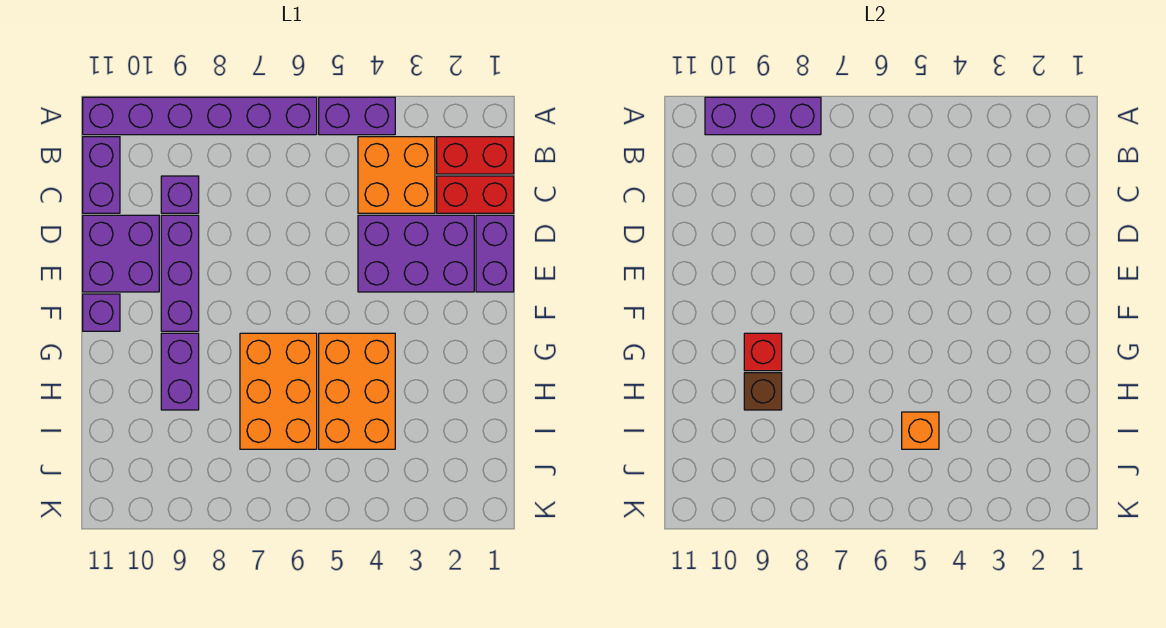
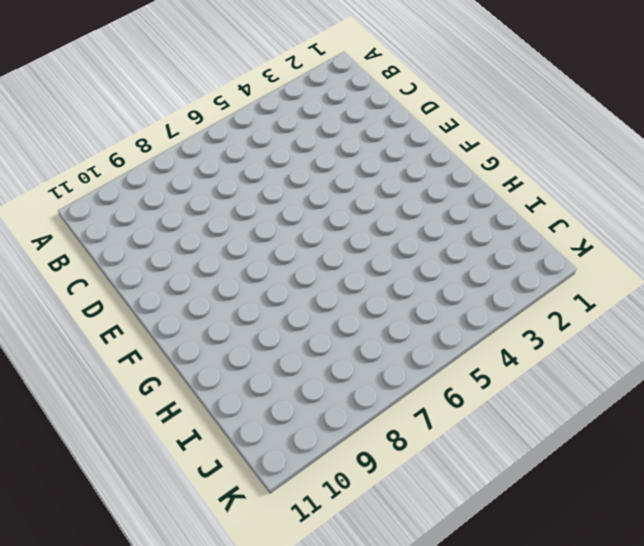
none -> purple brick A4:A5 level 1
none -> purple brick A6:A11 level 1
none -> red brick B1:B2 level 1

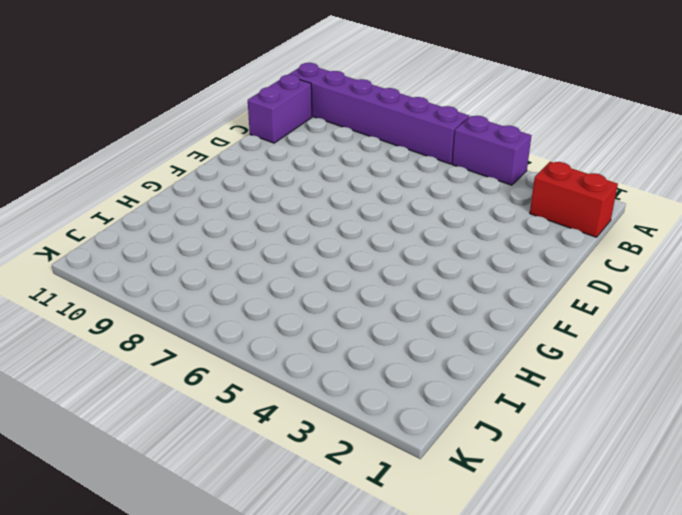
none -> orange brick B3:C4 level 1
none -> red brick C1:C2 level 1
none -> purple brick C9 level 1

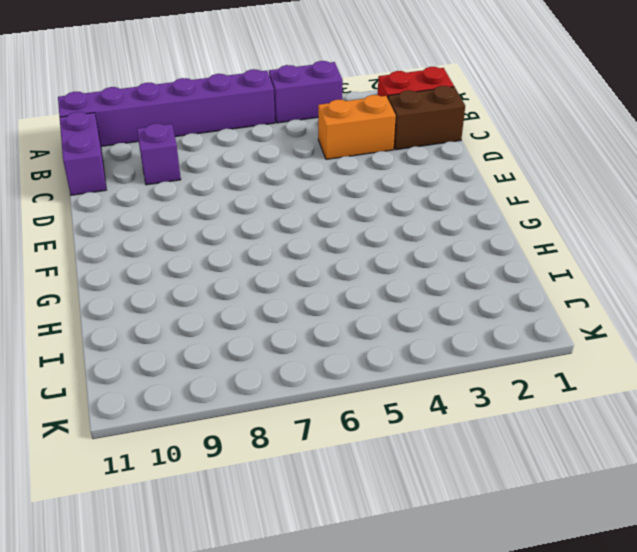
brown brick C1:C2 level 1 -> red brick C1:C2 level 1
orange brick C3:C4 level 1 -> orange brick B3:C4 level 1
none -> purple brick D1:E1 level 1
none -> purple brick D2:E4 level 1
none -> purple brick D9:F9 level 1

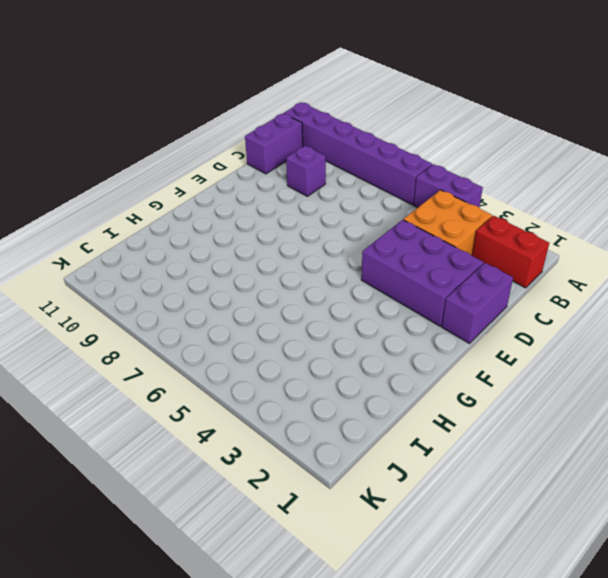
none -> red brick C1:C2 level 1
none -> purple brick D9:F9 level 1
none -> purple brick D10:E11 level 1

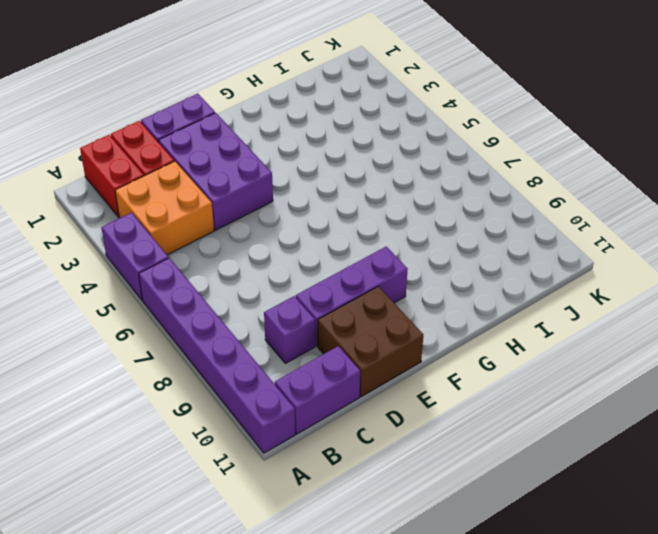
brown brick D10:E11 level 1 -> purple brick D10:E11 level 1
none -> purple brick F11 level 1
none -> orange brick G4:I5 level 1
none -> orange brick G6:I7 level 1

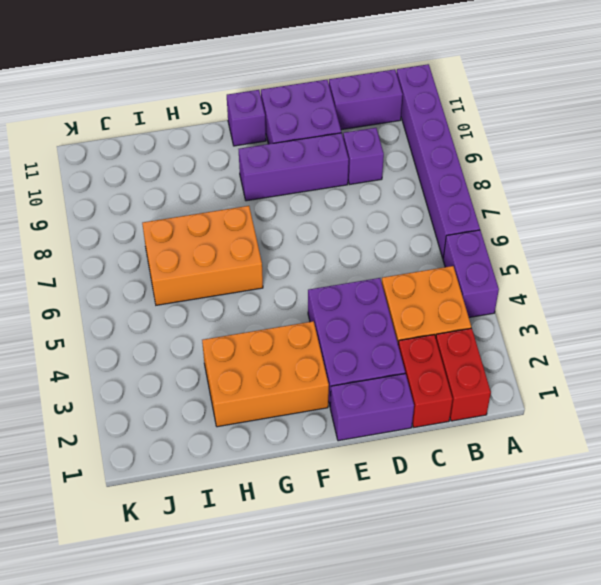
orange brick F2:H3 level 1 -> orange brick G4:I5 level 1
none -> purple brick G9:H9 level 1
none -> purple brick A8:A10 level 2
none -> red brick G9 level 2

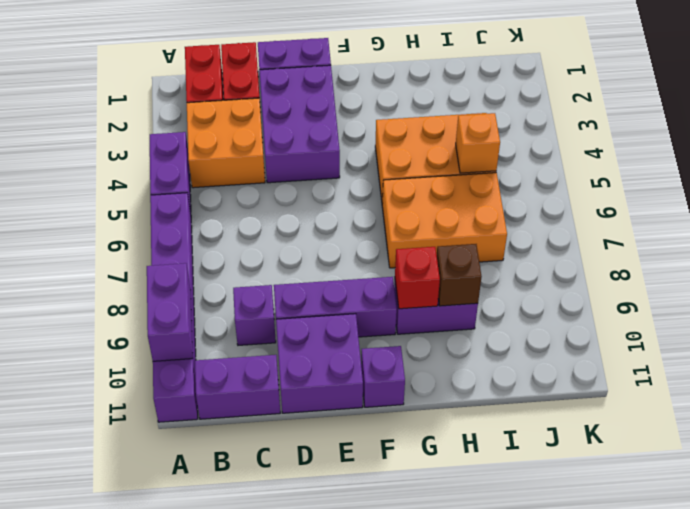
purple brick A9:A10 level 2 -> purple brick A8:A10 level 2

